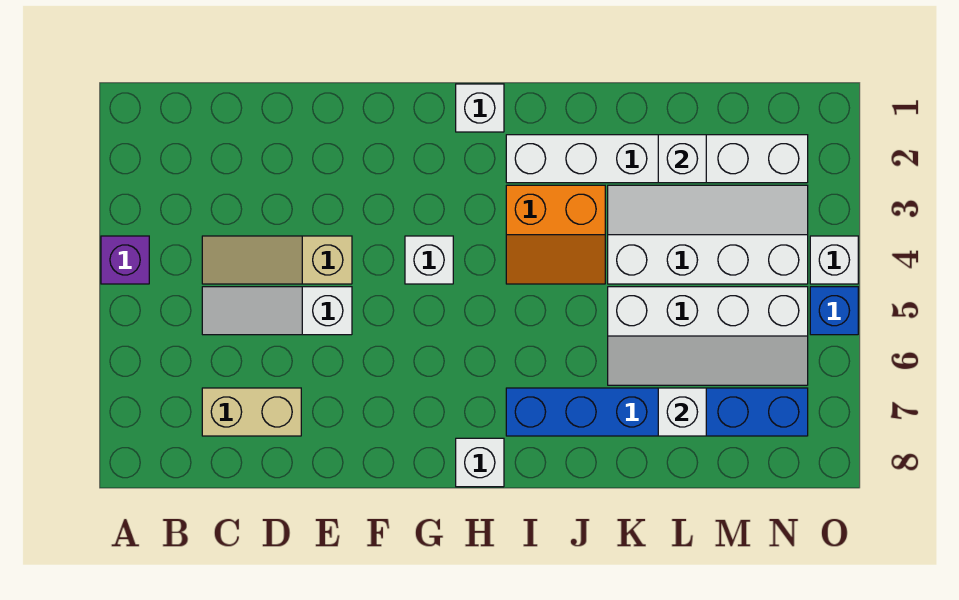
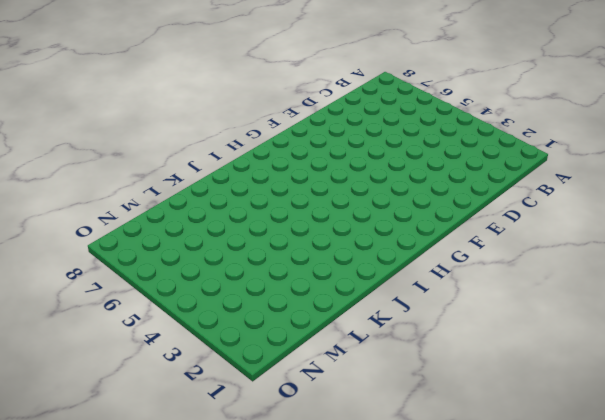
none -> purple brick A4 level 1
none -> tan slope C4:E4 level 1 top E
none -> white slope C5:E5 level 1 top E

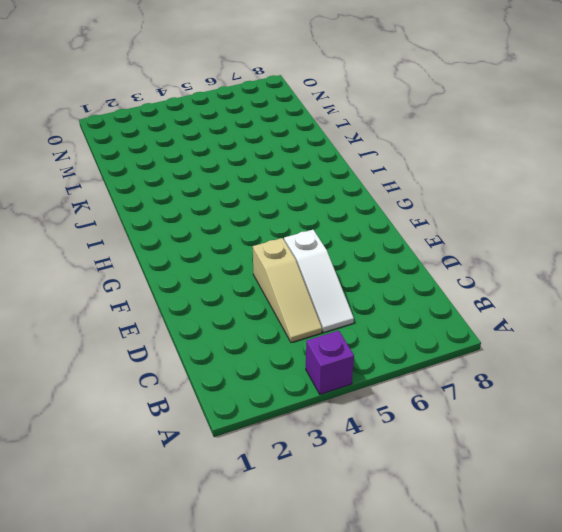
none -> tan brick C7:D7 level 1
none -> white brick G4 level 1
none -> white brick H1 level 1

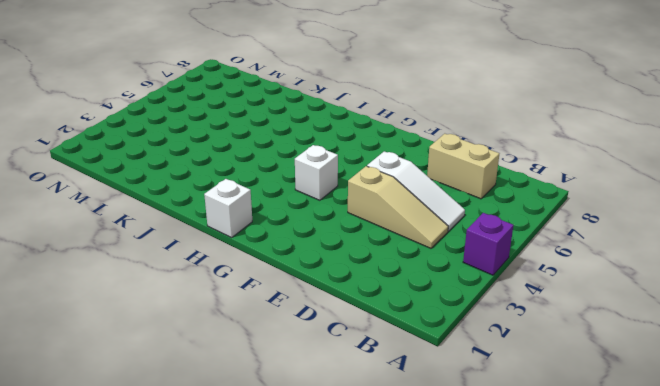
none -> white brick H8 level 1
none -> white brick I2:N2 level 1
none -> orange slope I3:J4 level 1 top 3

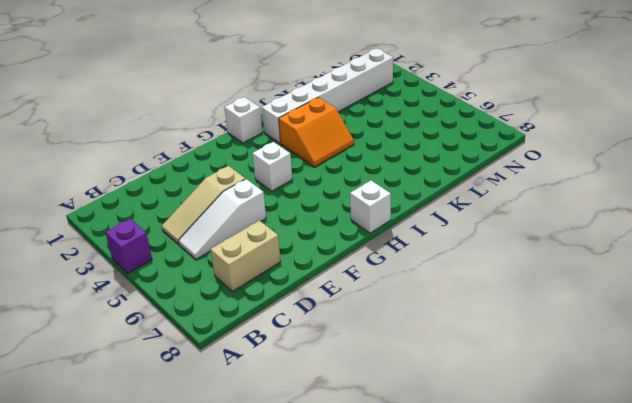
none -> blue brick I7:N7 level 1
none -> white slope K3:N4 level 1 top 4
none -> white slope K5:N6 level 1 top 5

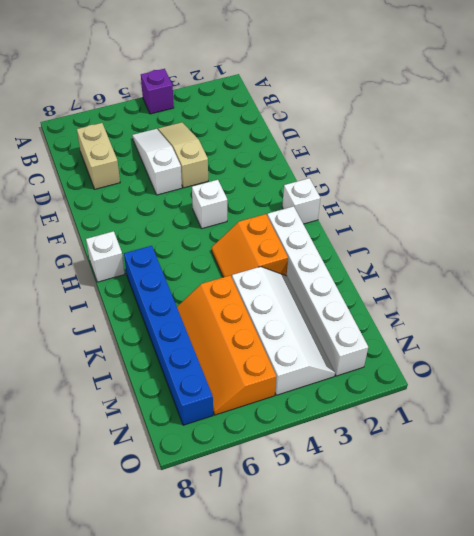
orange slope K5:N6 level 1 top 5 -> white slope K5:N6 level 1 top 5
none -> white brick O4 level 1
none -> blue brick O5 level 1
none -> white brick L2 level 2

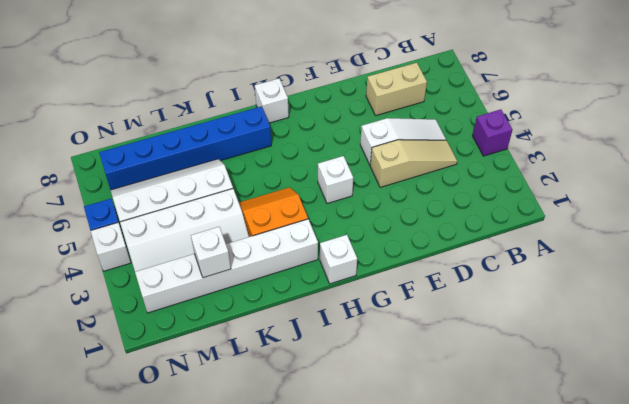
none -> white brick L7 level 2

